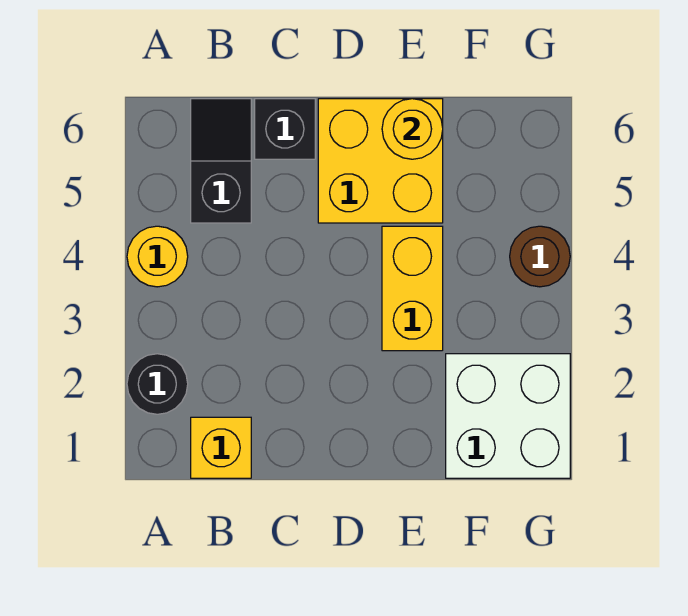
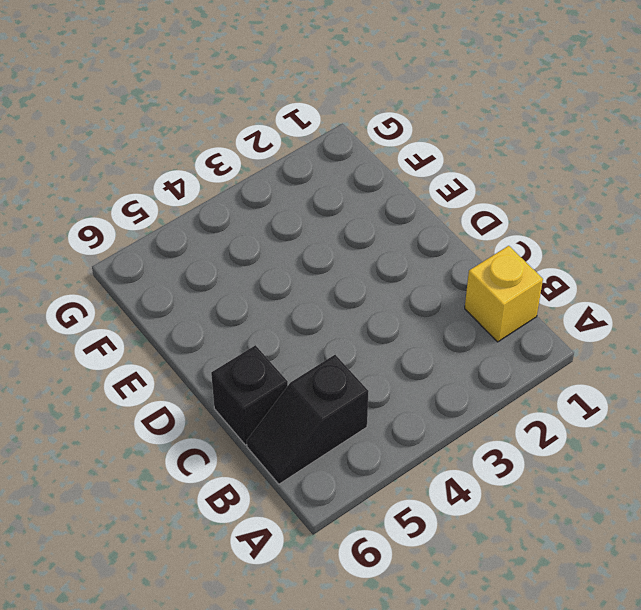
none -> black round brick A2 level 1
none -> yellow round brick A4 level 1

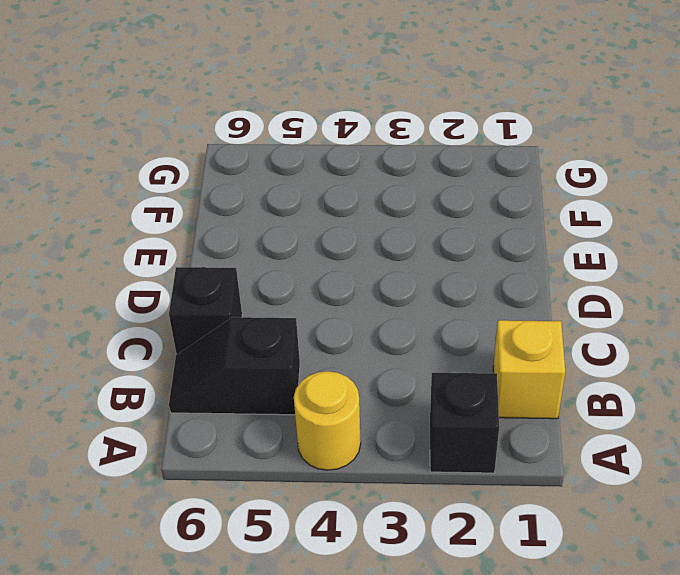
black brick A2 level 1 -> black round brick A2 level 1
none -> yellow brick D5:E6 level 1
none -> yellow brick E3:E4 level 1

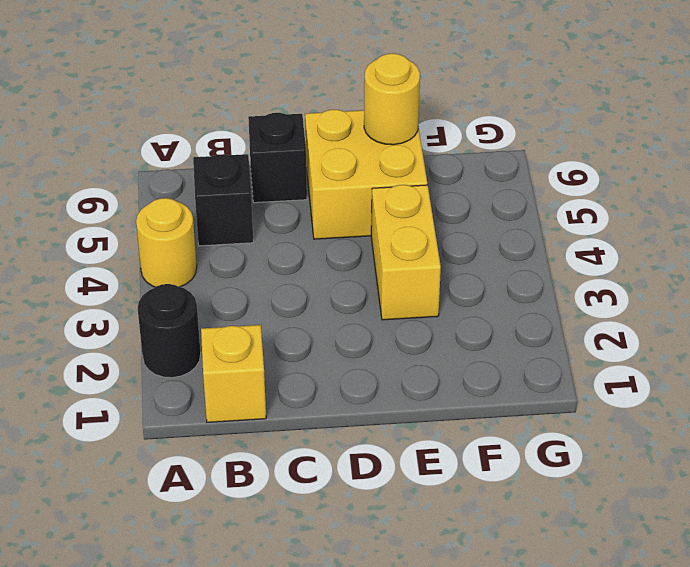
none -> white brick F1:G2 level 1
none -> brown round brick G4 level 1

